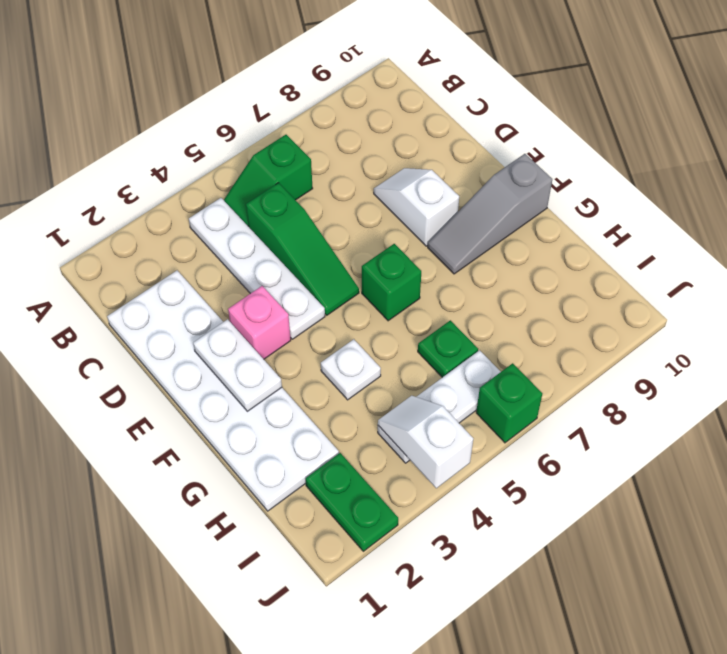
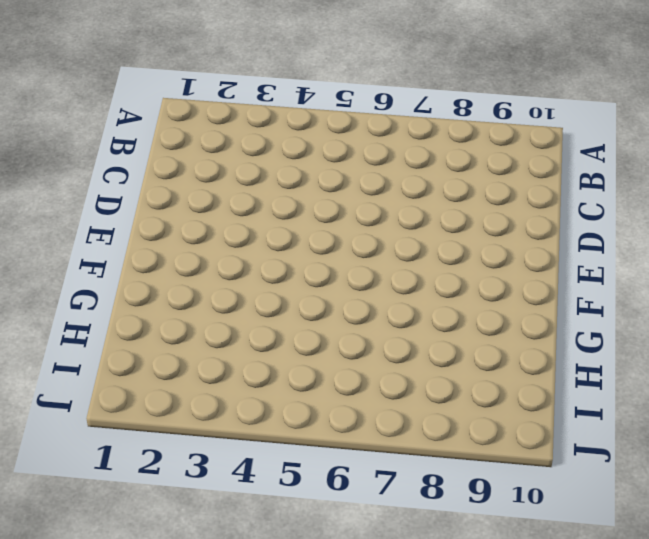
none -> white plate B4:E4 level 1
none -> green slope B5:B6 level 1 top 6
none -> white plate C1:H2 level 1

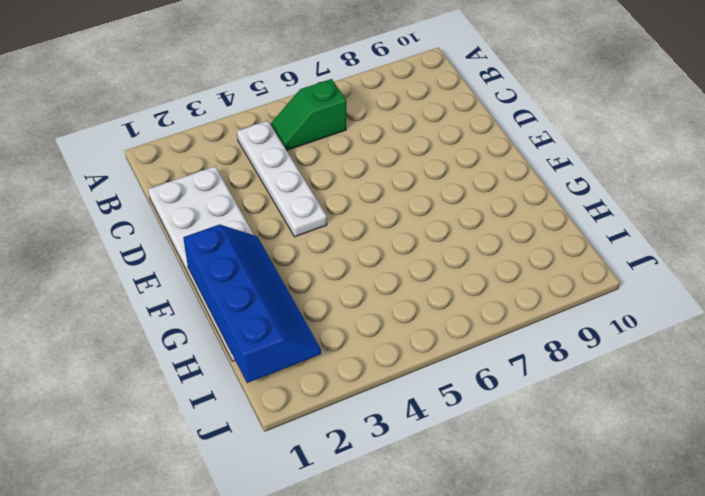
blue slope F1:I2 level 2 top 1 -> white plate E2:F2 level 2
none -> green slope C5:E5 level 1 top C
none -> white slope D8:E8 level 1 top E
none -> pink brick E3 level 1

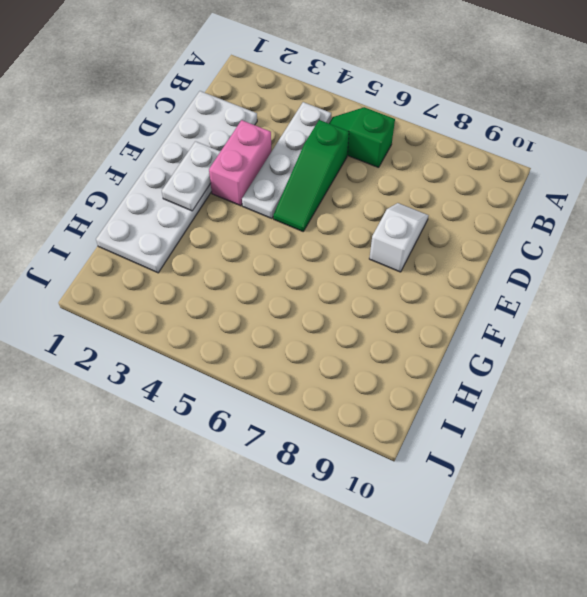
pink brick D3:E3 level 1 -> pink brick E3 level 1
none -> green brick F6 level 1
none -> grey slope F8:F10 level 1 top 10
none -> white plate G4 level 1

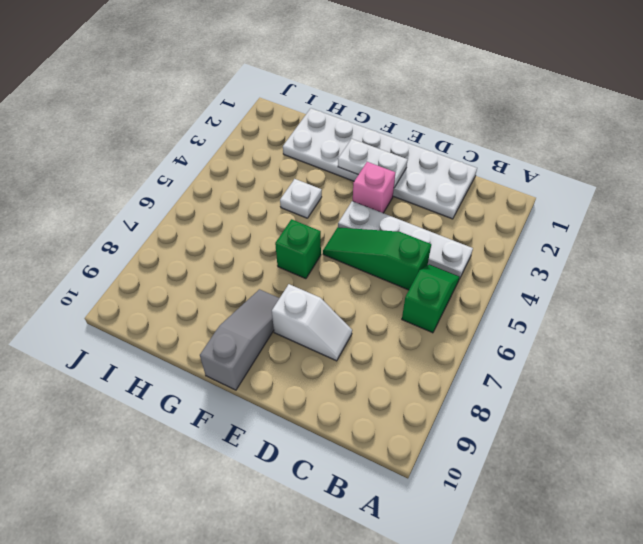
none -> green plate H6 level 1
none -> green plate I2:J2 level 1
none -> white plate I4:I6 level 1

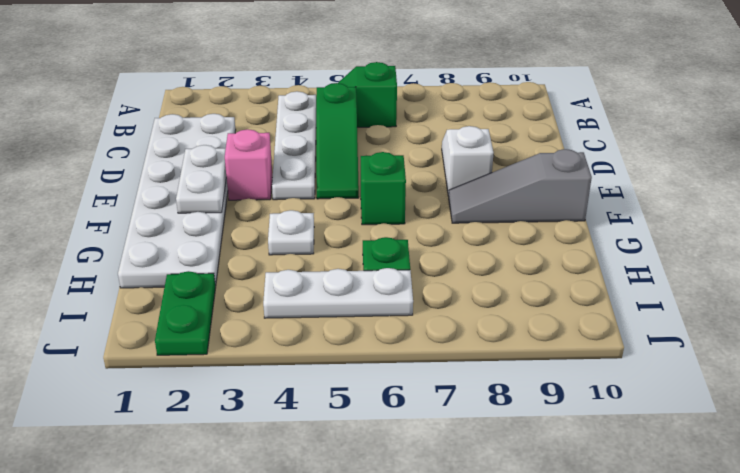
none -> green brick J6 level 1
none -> white slope I4:J4 level 2 top J

